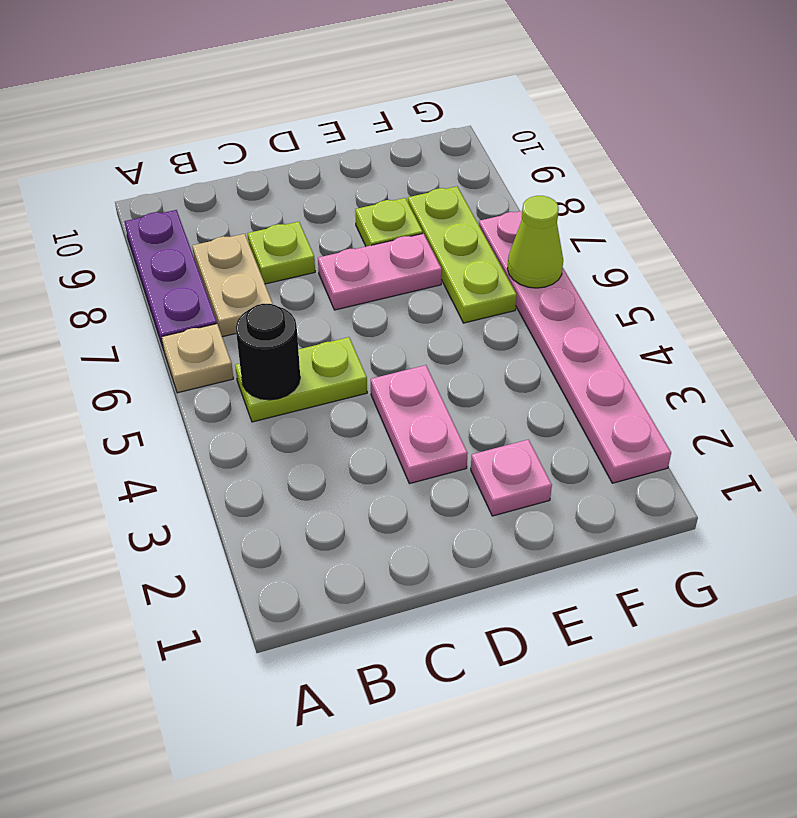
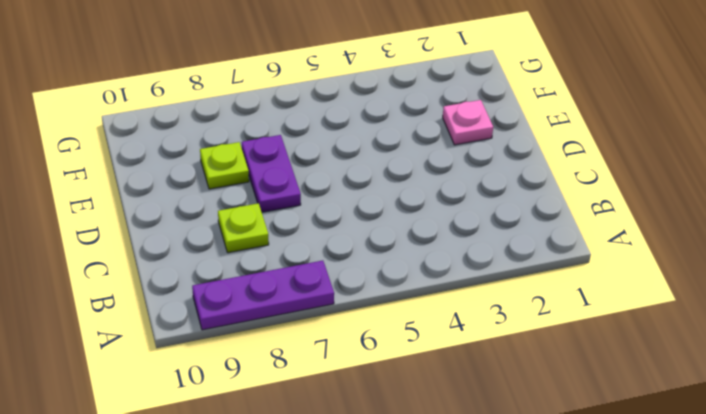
purple plate D7:E7 level 1 -> pink plate D7:E7 level 1
none -> tan plate A6 level 1
none -> lime plate B5:C5 level 1
none -> tan plate B7:B8 level 1

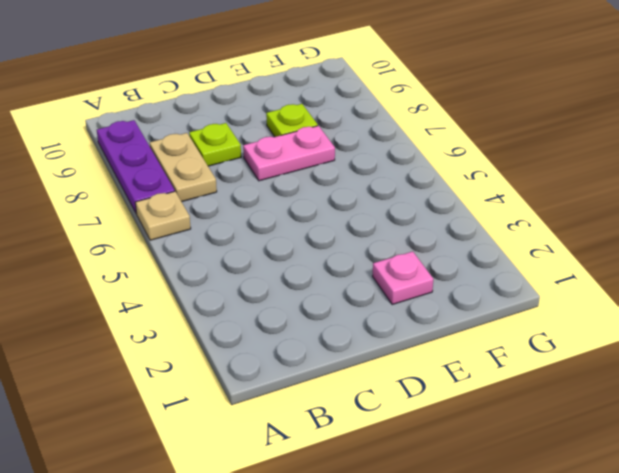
none -> lime plate B5:C5 level 1
none -> pink plate D3:D4 level 1
none -> lime plate F6:F8 level 1

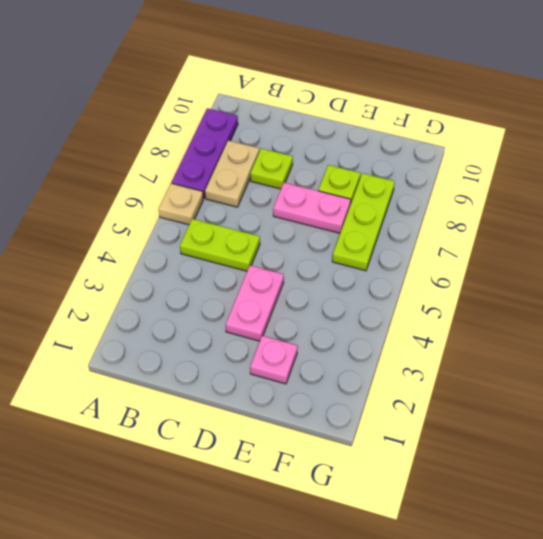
none -> pink plate G2:G7 level 1
none -> black round brick B5 level 2
none -> lime cone G6 level 2

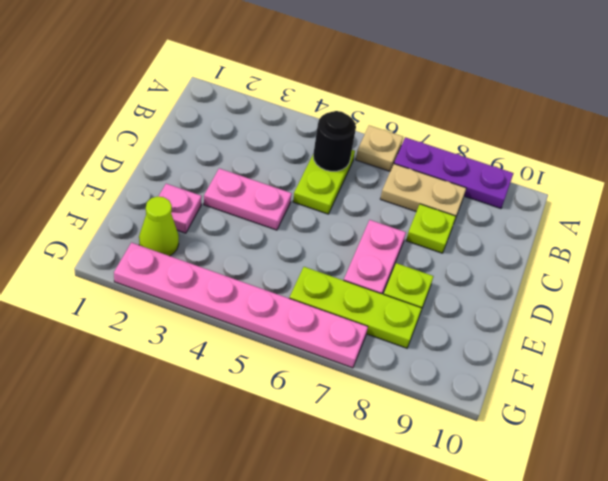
lime cone F2 level 1 -> lime cone G6 level 2

